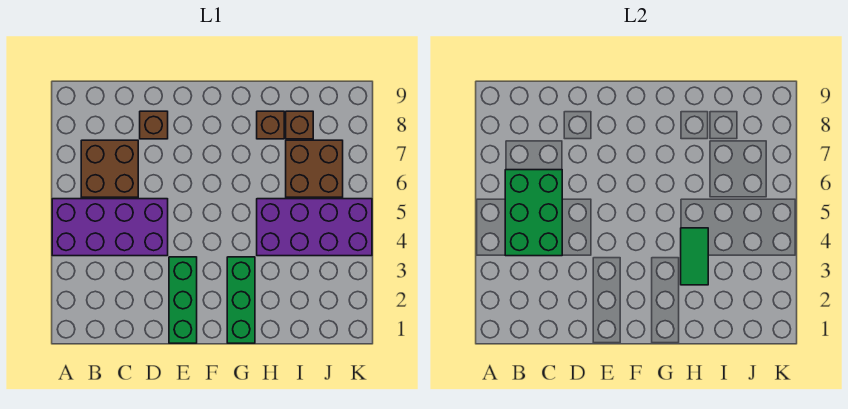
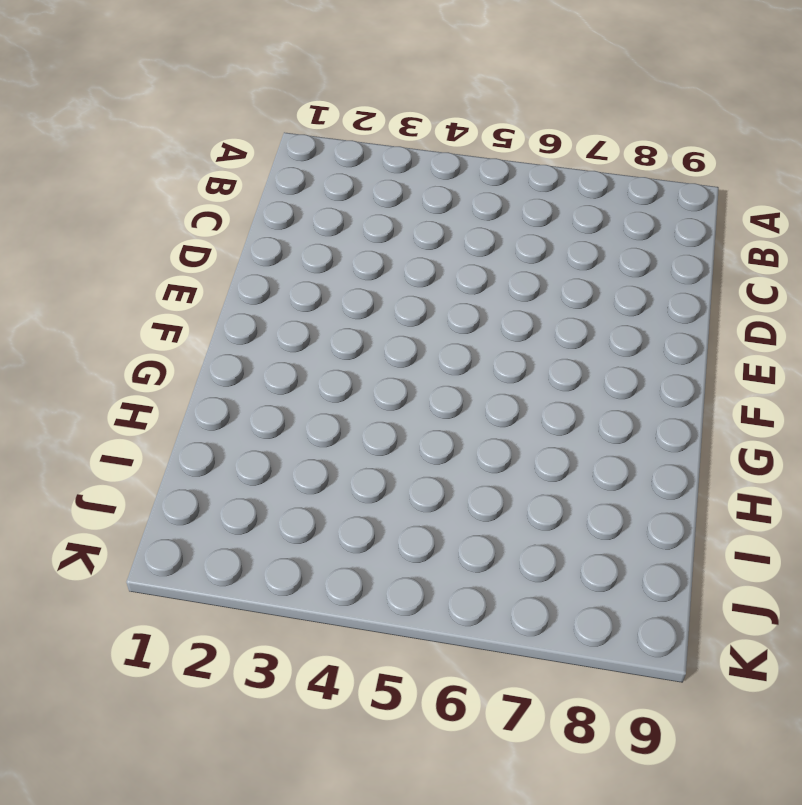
none -> purple brick A4:D5 level 1
none -> brown brick B6:C7 level 1

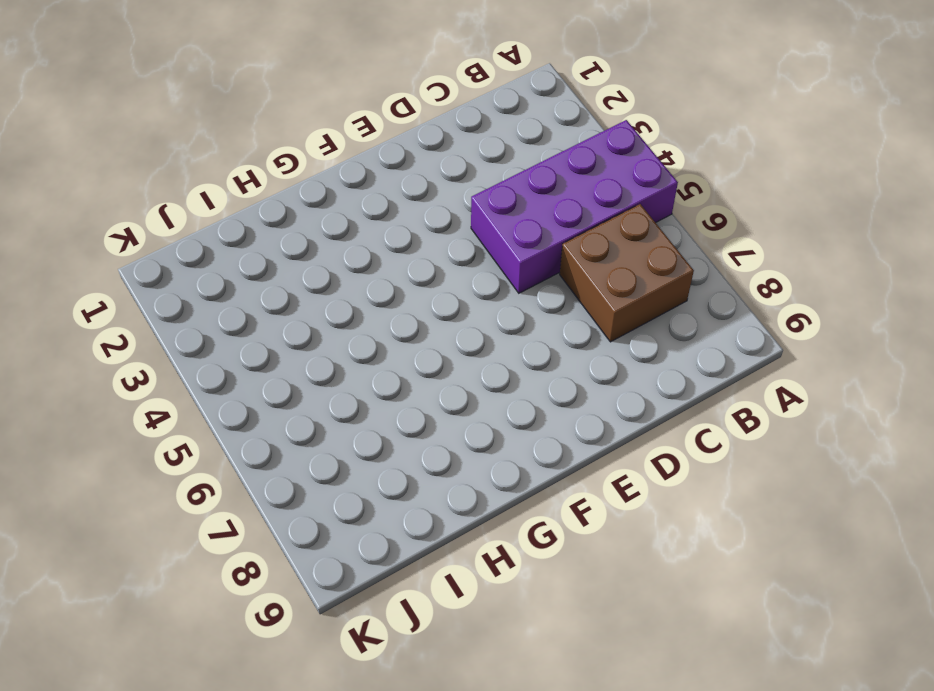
none -> brown brick D8 level 1
none -> green brick E1:E3 level 1

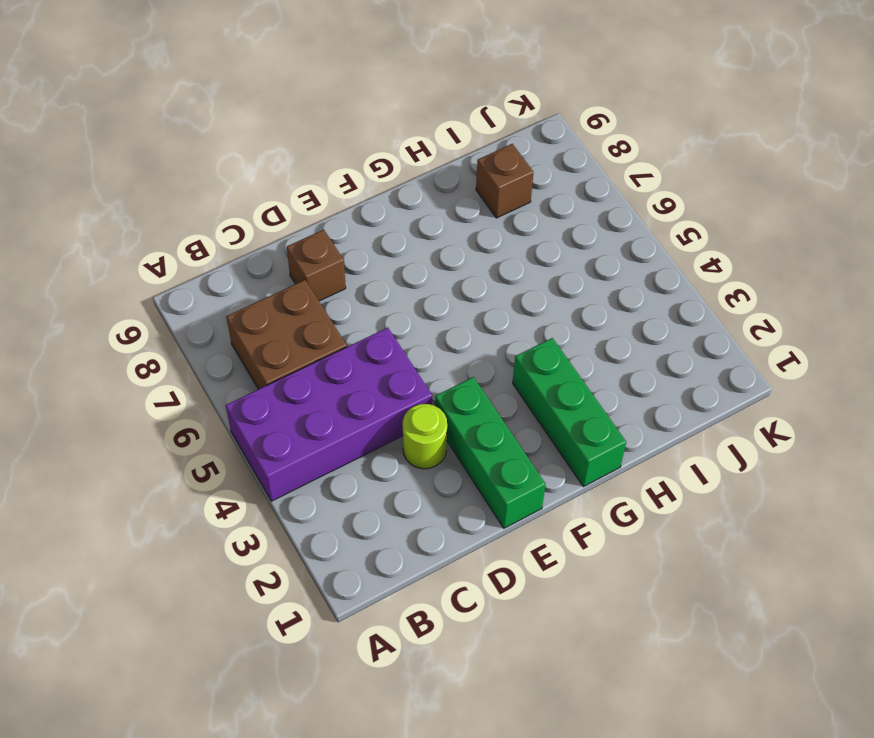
lime round brick D3 level 1 -> none
none -> purple brick H4:K5 level 1
none -> brown brick H8 level 1

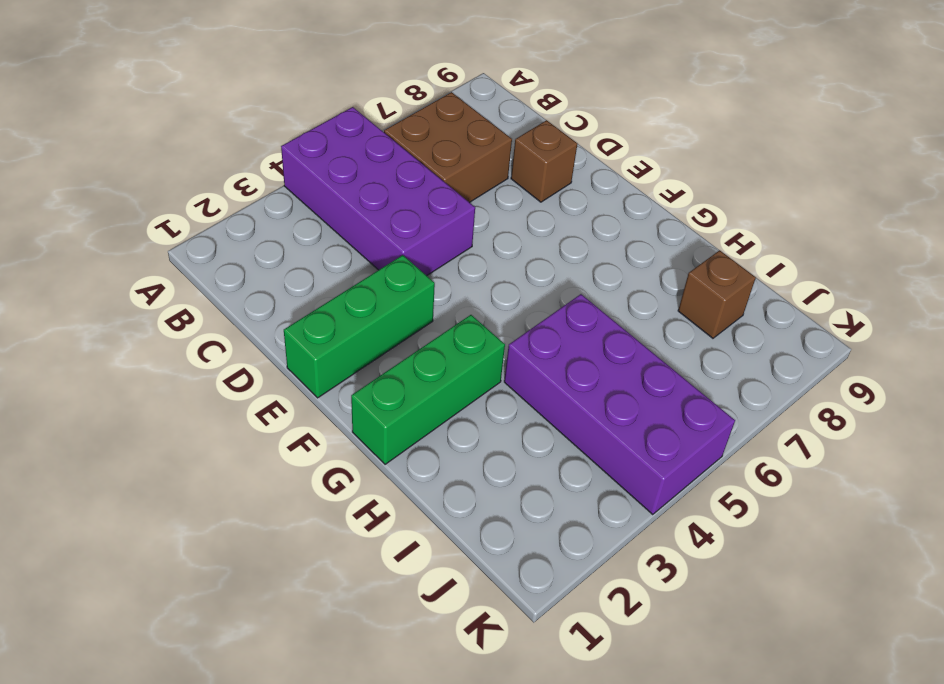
none -> brown brick H8 level 1
none -> brown brick I6:J7 level 1

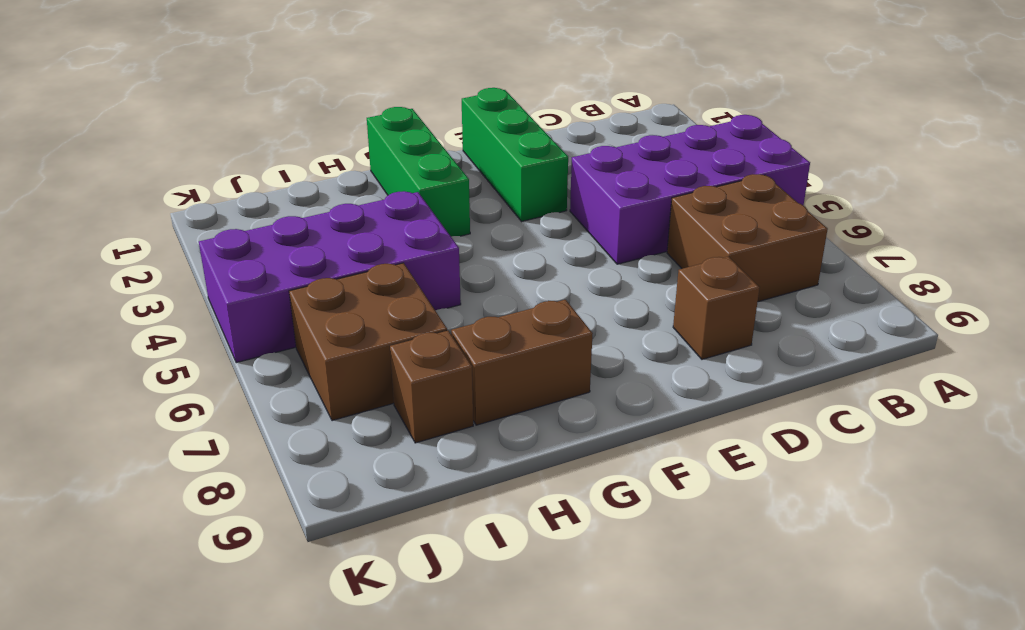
brown brick G8:H8 level 1 -> brown brick H8 level 1
none -> green brick B4:C6 level 2
none -> green tile H3:H4 level 2

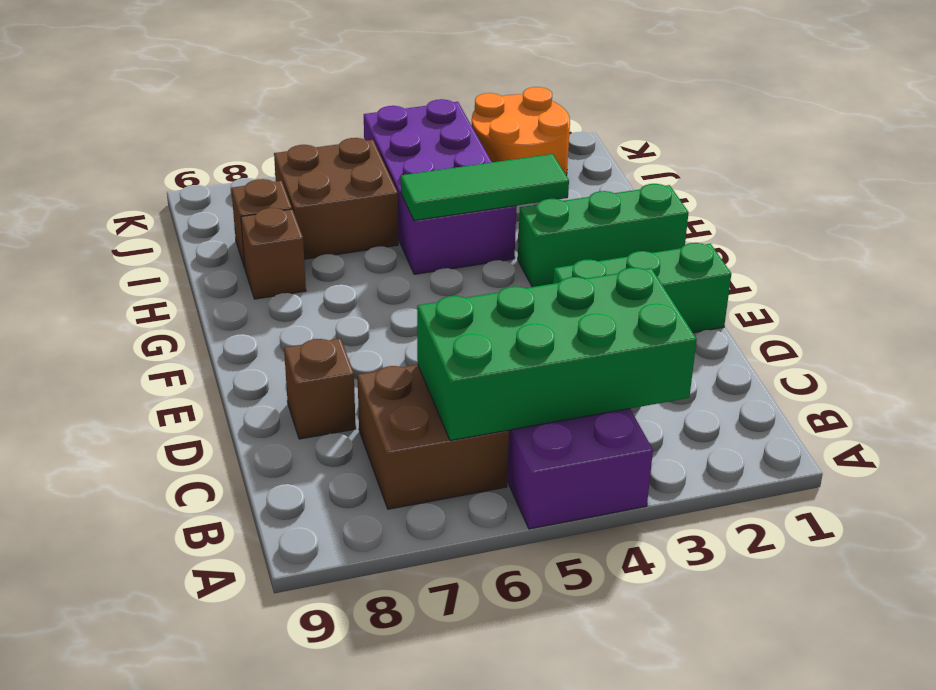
green brick B3:C6 level 2 -> green brick B4:C6 level 2
green tile H3:H5 level 2 -> green tile H3:H4 level 2
orange round brick J2:K3 level 1 -> none

